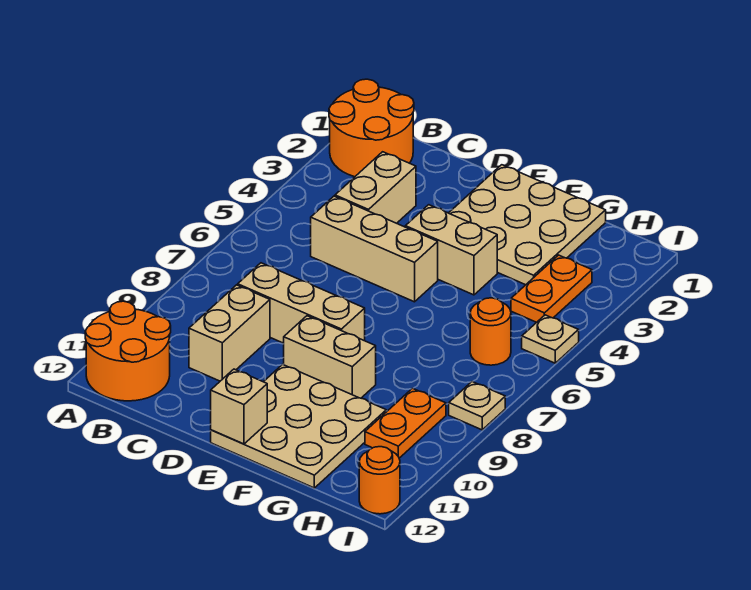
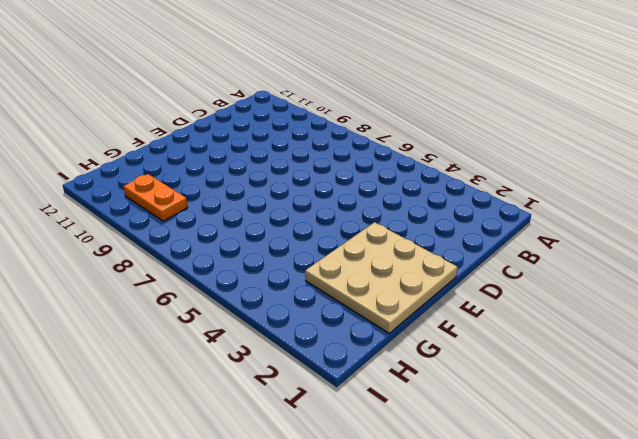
none -> orange round brick A1:B2 level 1
none -> orange round brick A11:B12 level 1
none -> tan brick C3:C4 level 1

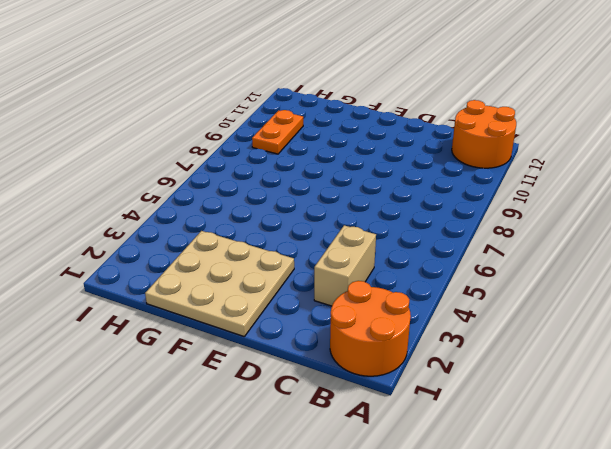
none -> tan brick C5:E5 level 1
none -> tan brick C8:E8 level 1
none -> tan brick C9:C10 level 1

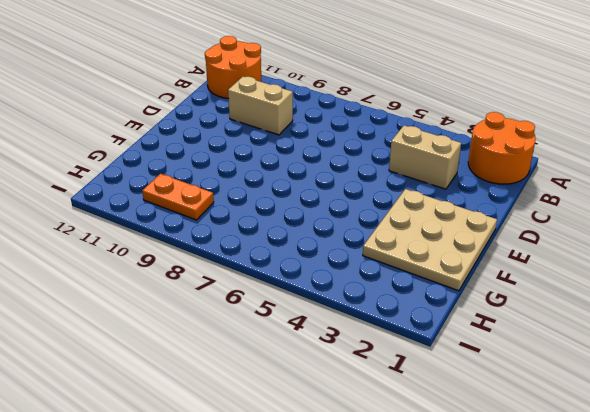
none -> tan brick C5:E5 level 1
none -> tan brick C8:E8 level 1
none -> tan brick E4:F4 level 1

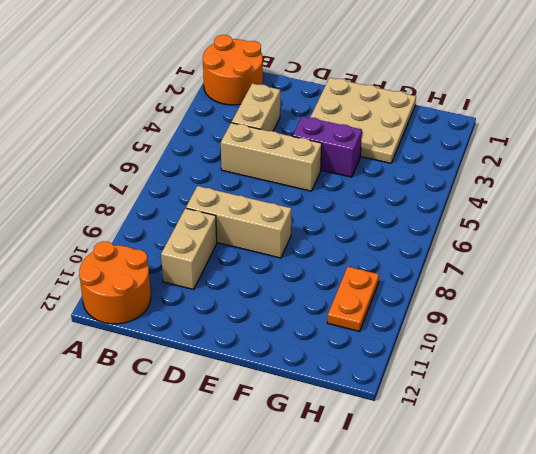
purple brick E4:F4 level 1 -> tan brick E4:F4 level 1
none -> tan brick E9:F9 level 1
none -> tan plate E10:G12 level 1
none -> orange plate H3:H4 level 1

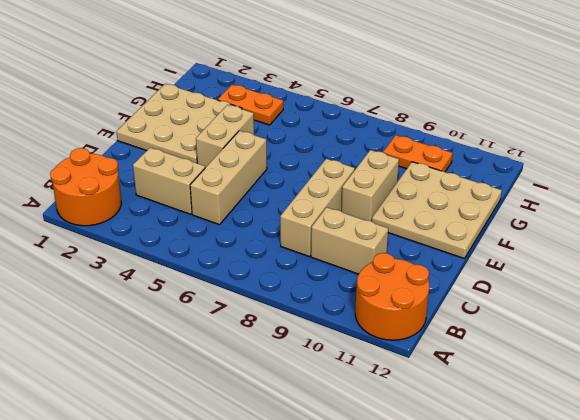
none -> orange round brick H6 level 1
none -> tan plate I5 level 1
none -> tan plate I8 level 1

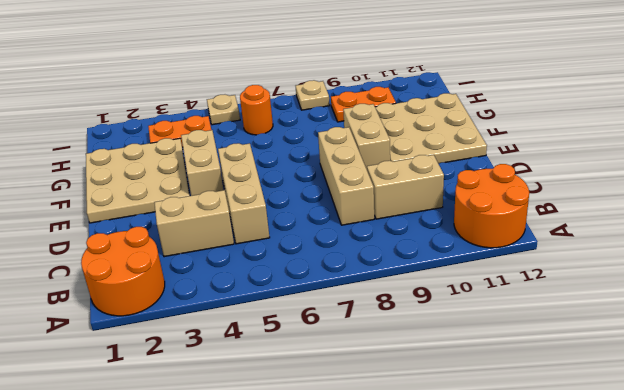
none -> orange round brick I12 level 1
none -> tan brick E12 level 2

